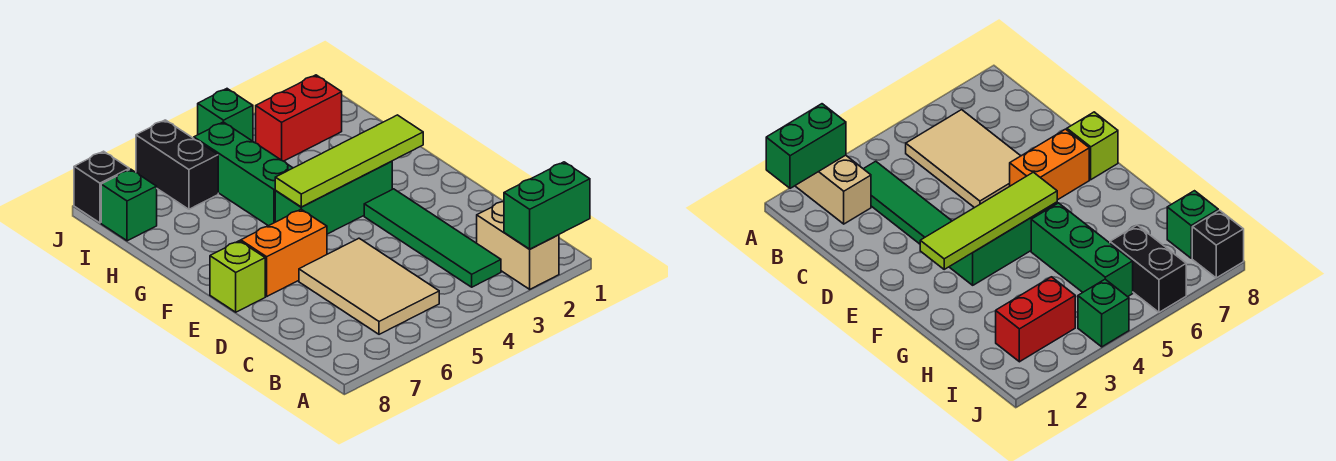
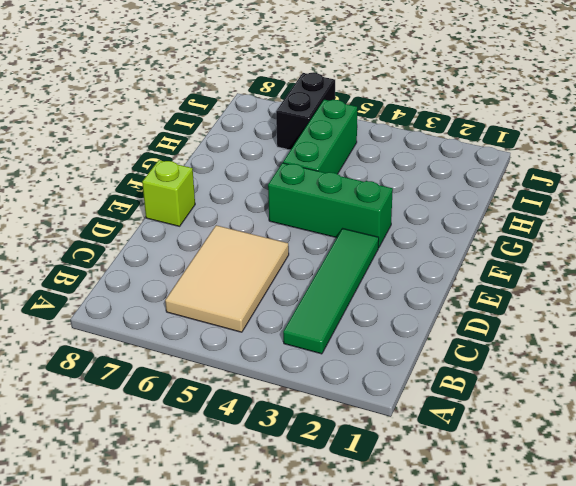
none -> tan brick A2:B2 level 1
none -> orange brick E6:E7 level 1
none -> red brick I2:I3 level 1

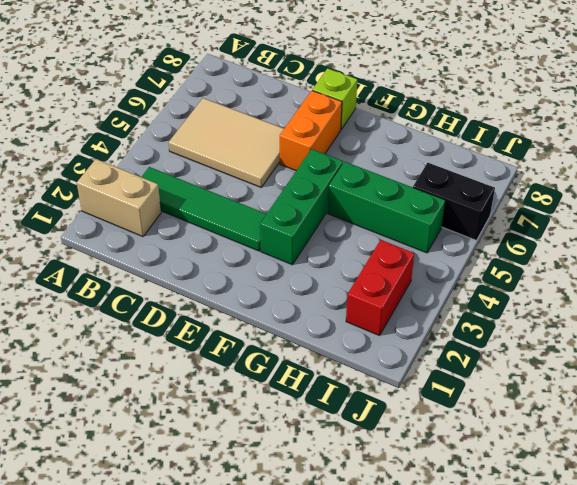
none -> green brick I8 level 1
none -> green brick J4 level 1
none -> black brick J8 level 1

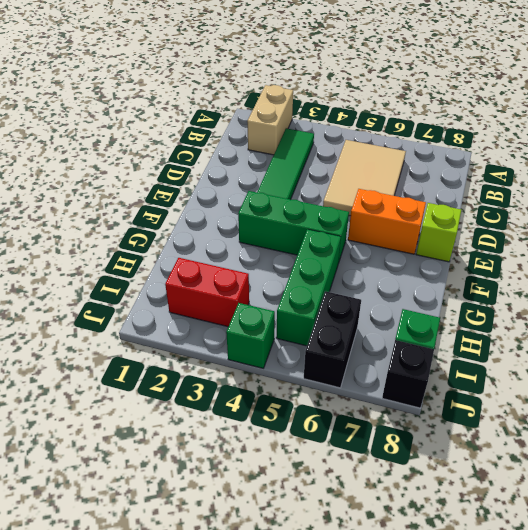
none -> green brick A1:A2 level 2
none -> lime tile F2:F5 level 2

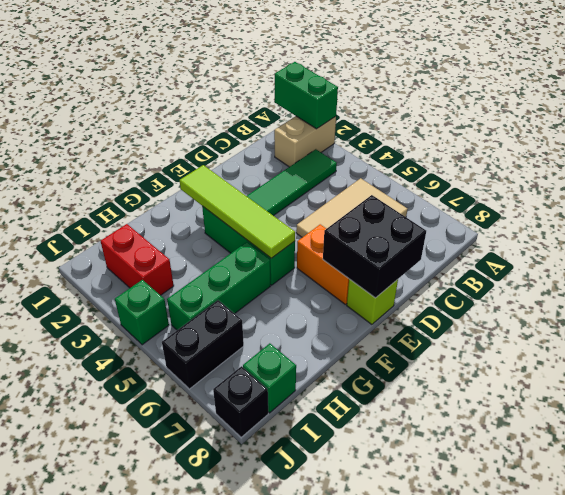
black brick D7:E8 level 2 -> none

